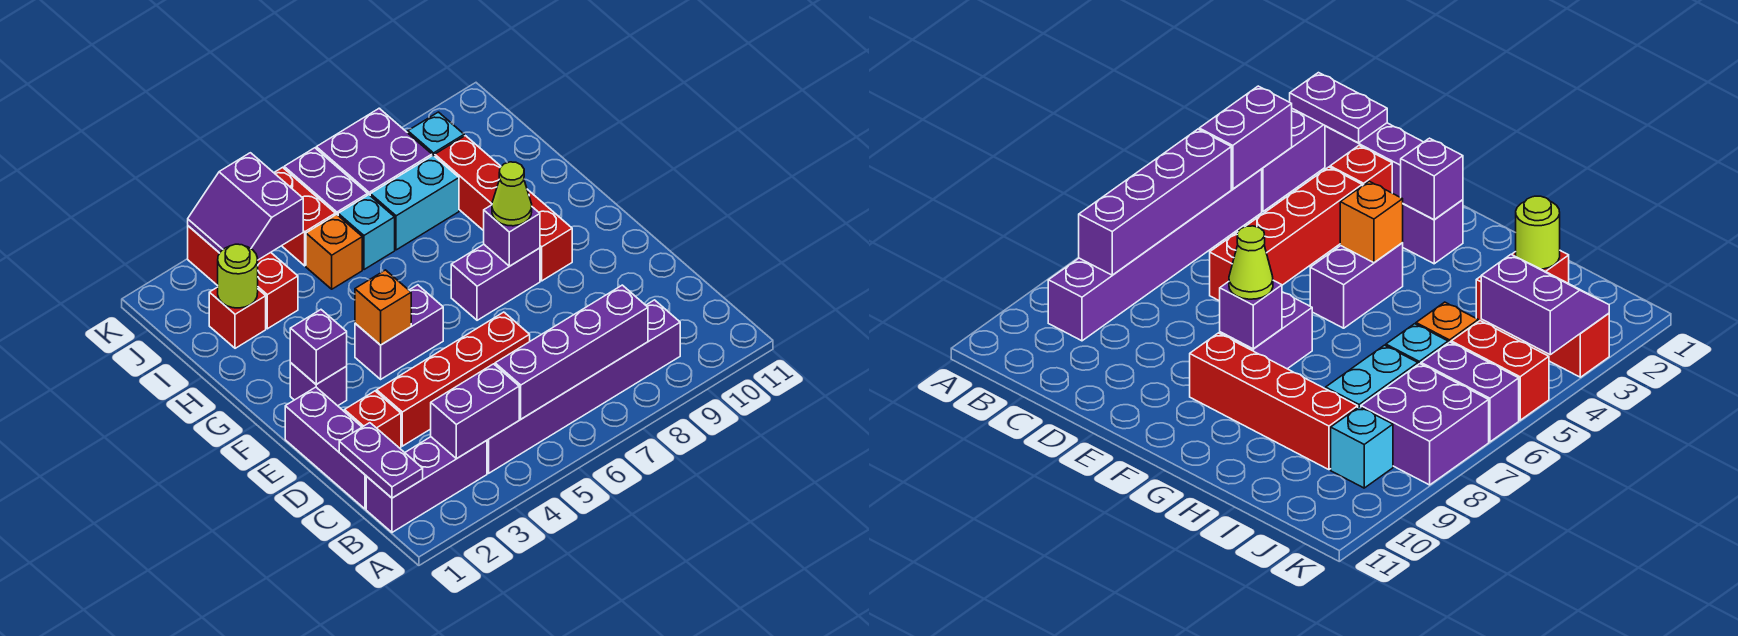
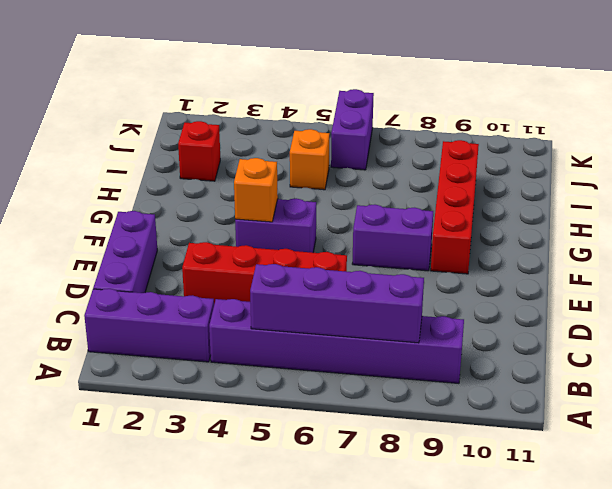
none -> red brick D2 level 1
none -> purple brick F2 level 1
none -> red brick I3:K3 level 1

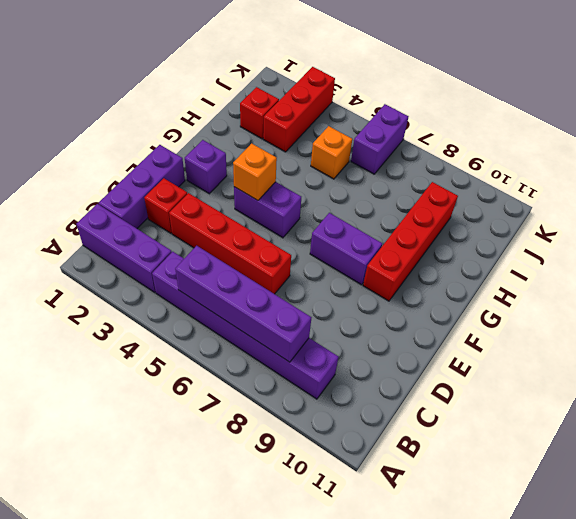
none -> cyan brick I6 level 1
none -> cyan brick I7:I8 level 1
none -> red brick J5:K5 level 1

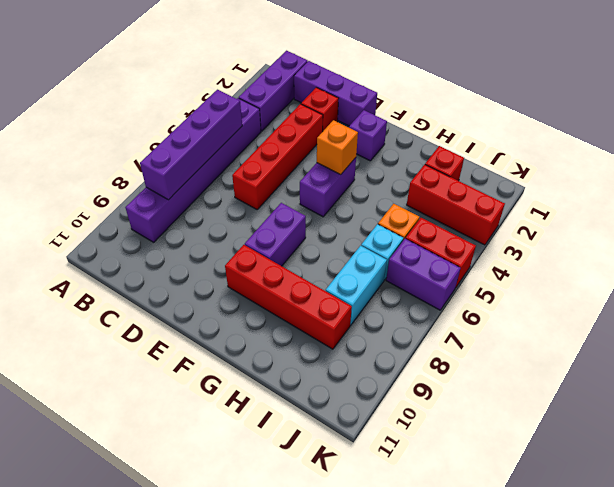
none -> purple brick J7:K8 level 1
none -> cyan brick J9 level 1
none -> purple plate B1:C1 level 2

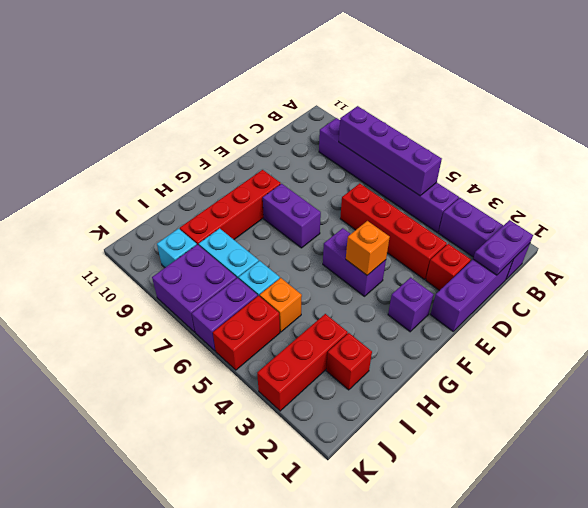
none -> purple brick B3:B4 level 2
none -> purple brick F2 level 2
none -> purple brick F8 level 2

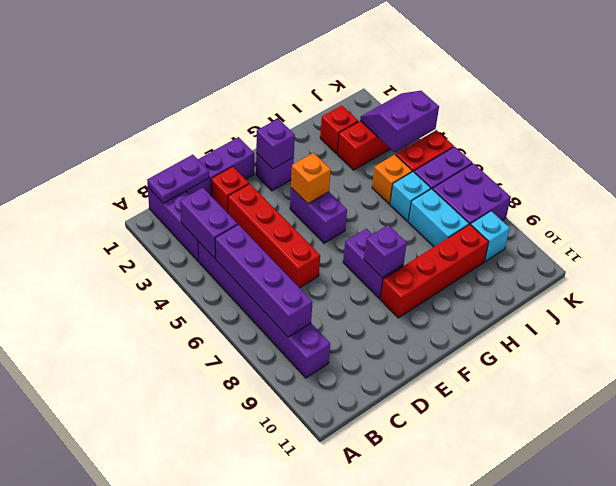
none -> lime round brick I2 level 2
none -> lime cone F8 level 3

